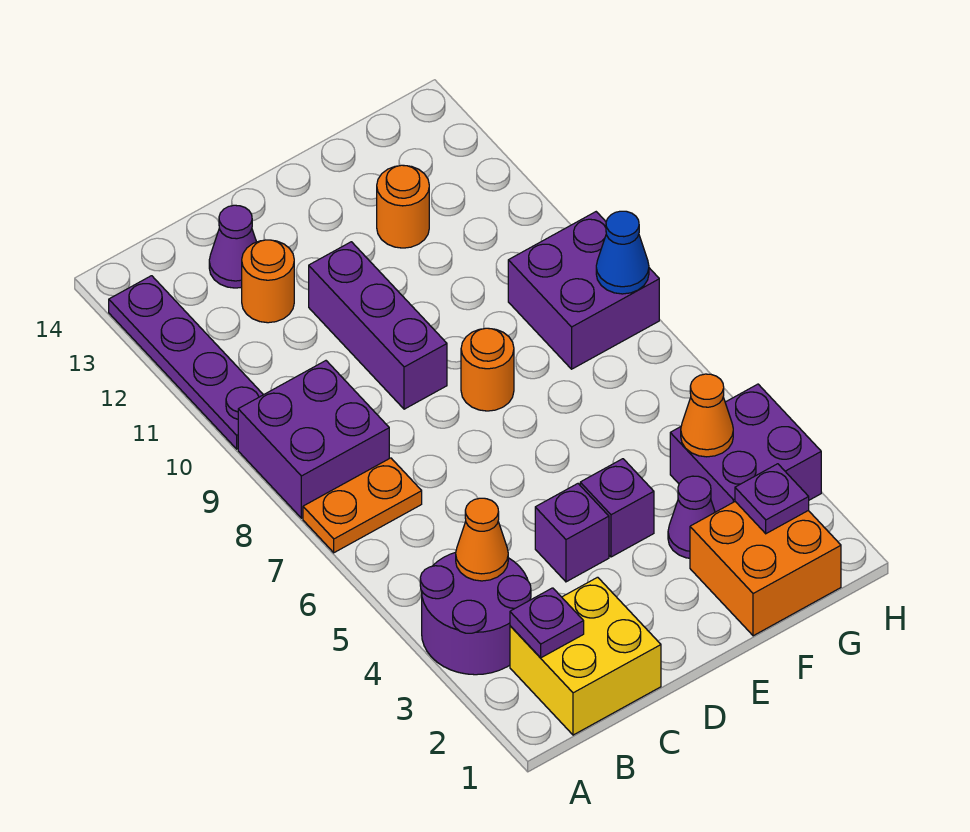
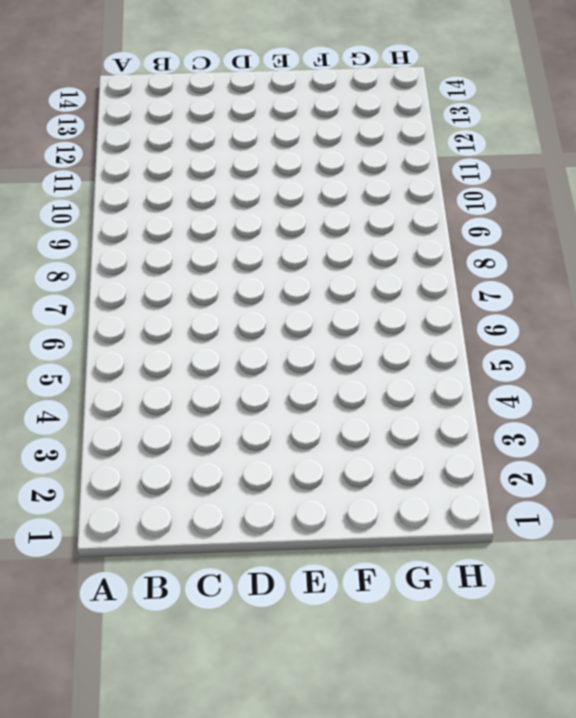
none -> purple round brick A3:B4 level 1
none -> orange plate A7:B7 level 1
none -> purple brick A8:B9 level 1

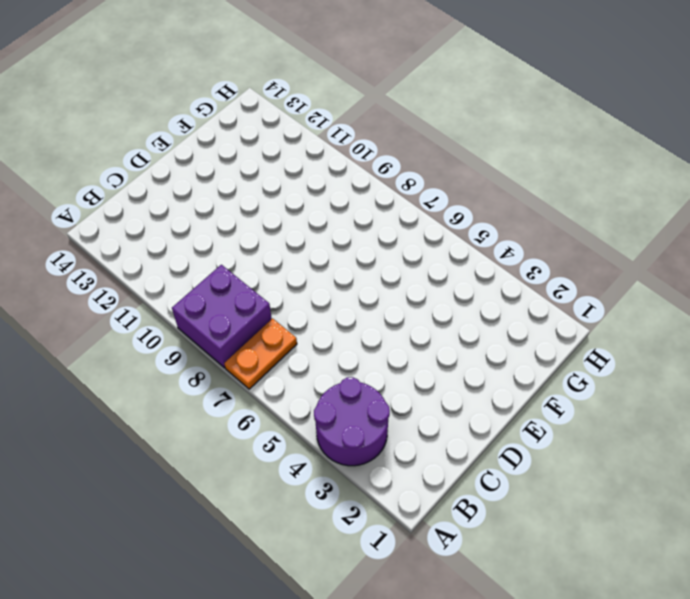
none -> purple plate A10:A13 level 1
none -> yellow brick B1:C2 level 1
none -> orange round brick C12 level 1

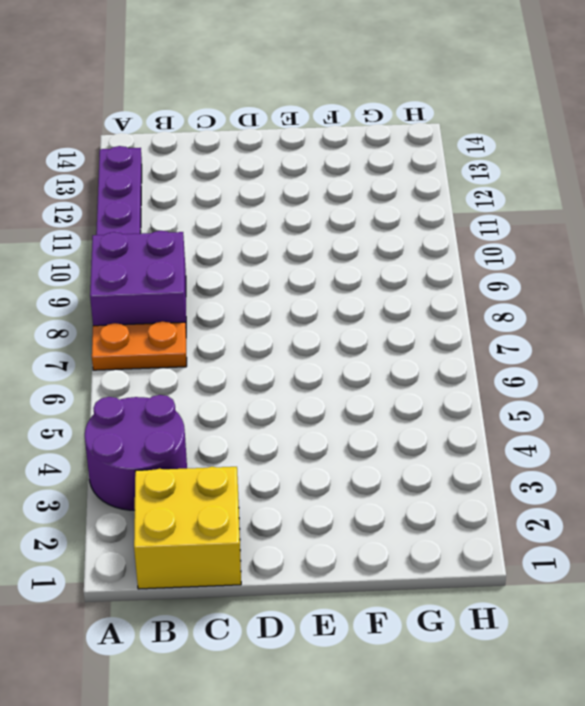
none -> orange round brick C12 level 1
none -> purple cone C13 level 1
none -> purple brick D4 level 1

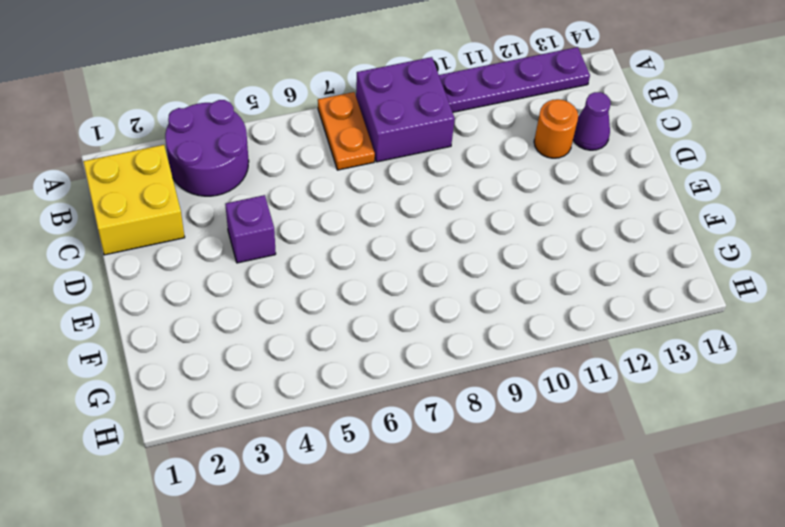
none -> purple brick D9:D11 level 1
none -> purple brick E4 level 1
none -> orange round brick E8 level 1

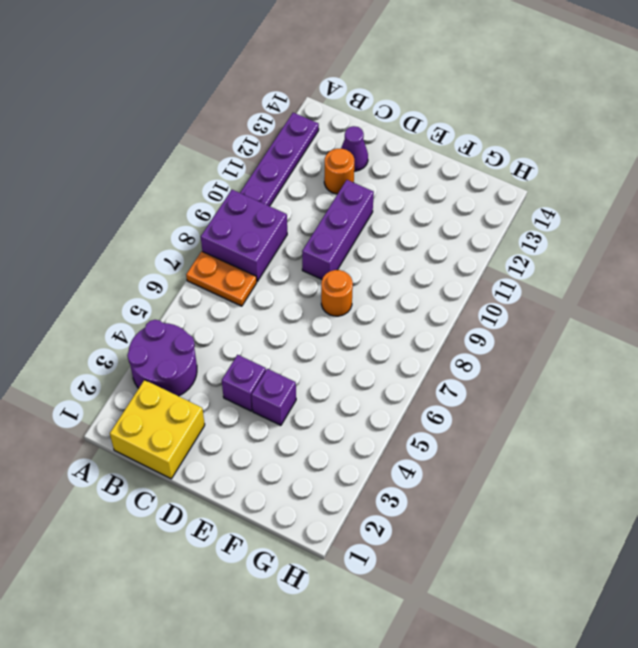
none -> orange brick F1:G2 level 1
none -> purple cone F3 level 1
none -> orange round brick F12 level 1

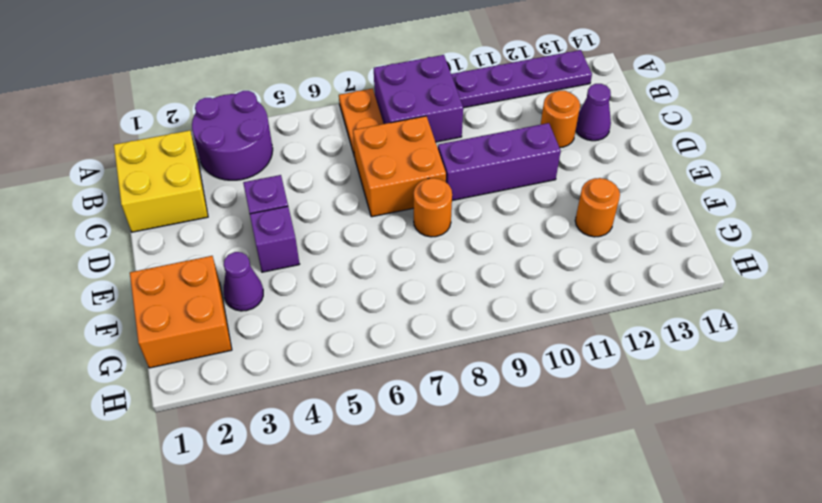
orange brick C7:D8 level 1 -> none
none -> purple brick G3:H4 level 1
none -> purple brick G8:H9 level 1
none -> purple plate B2 level 2

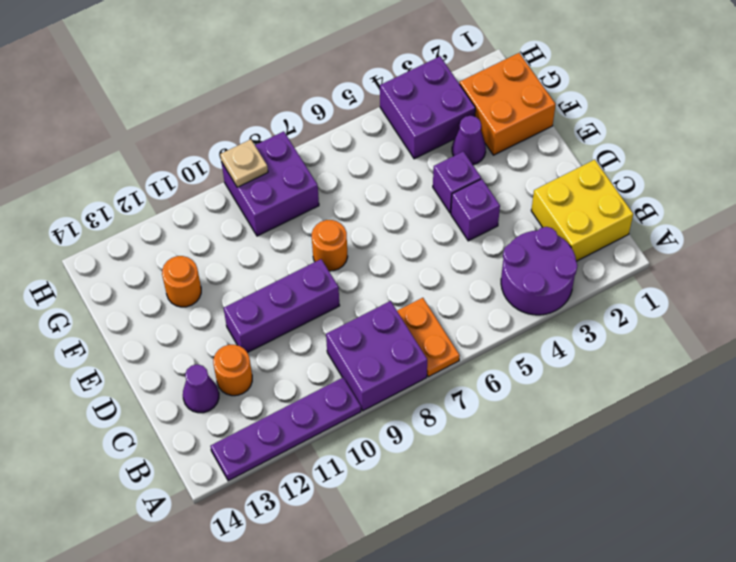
tan plate H9 level 2 -> none
none -> purple plate B2 level 2
none -> orange cone B4 level 2
none -> purple plate G2 level 2

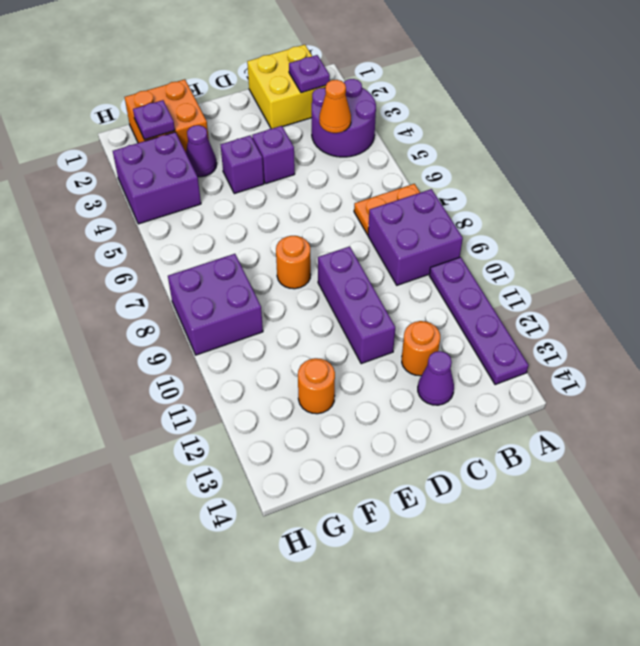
none -> orange cone G4 level 2
none -> blue cone H8 level 2

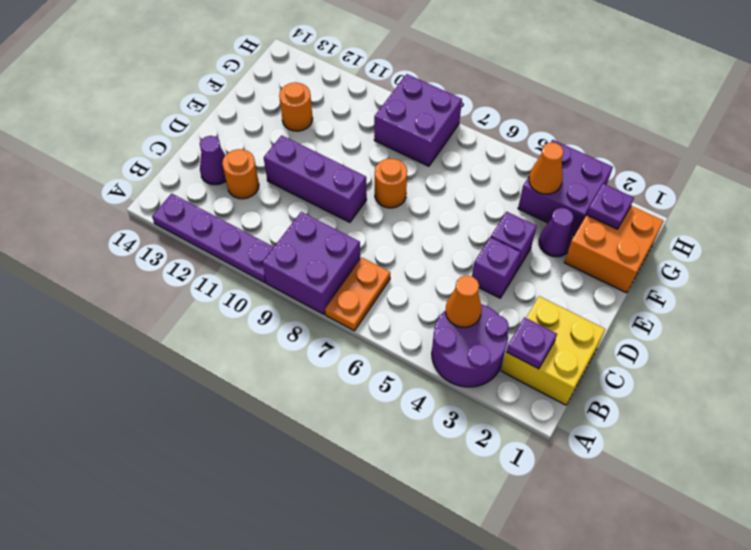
none -> blue cone H8 level 2

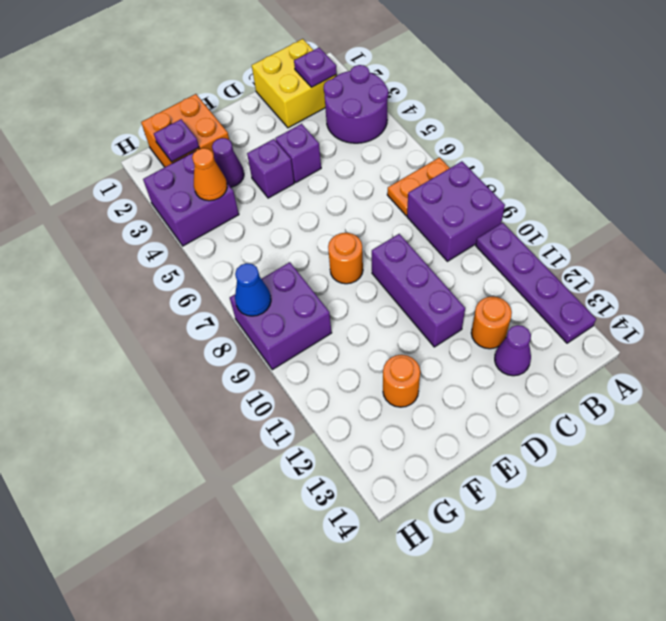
none -> orange cone B4 level 2

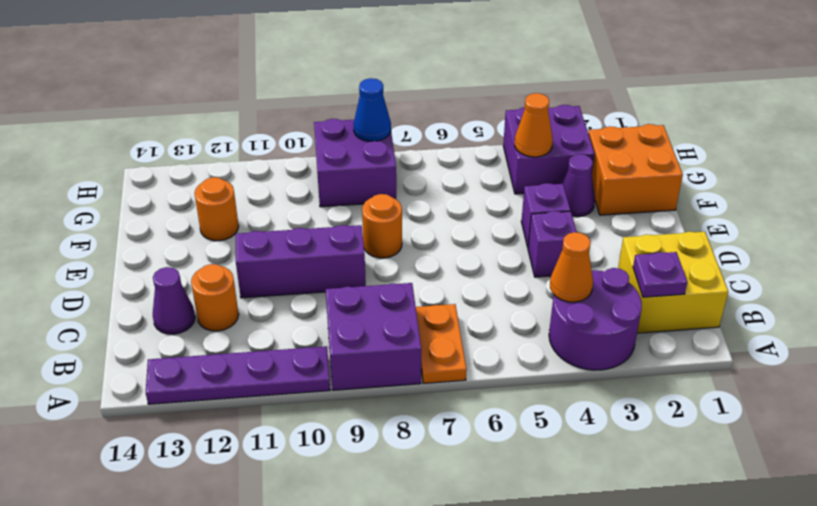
none -> purple plate G2 level 2

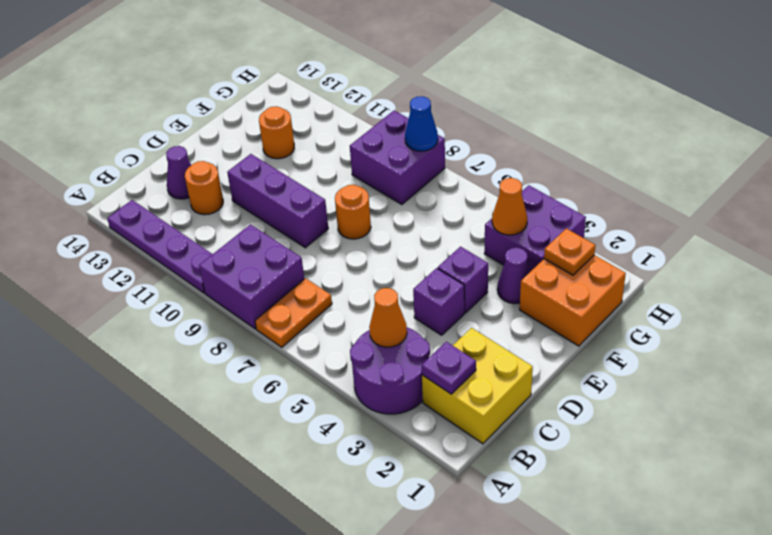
orange plate G2 level 2 -> purple plate G2 level 2

